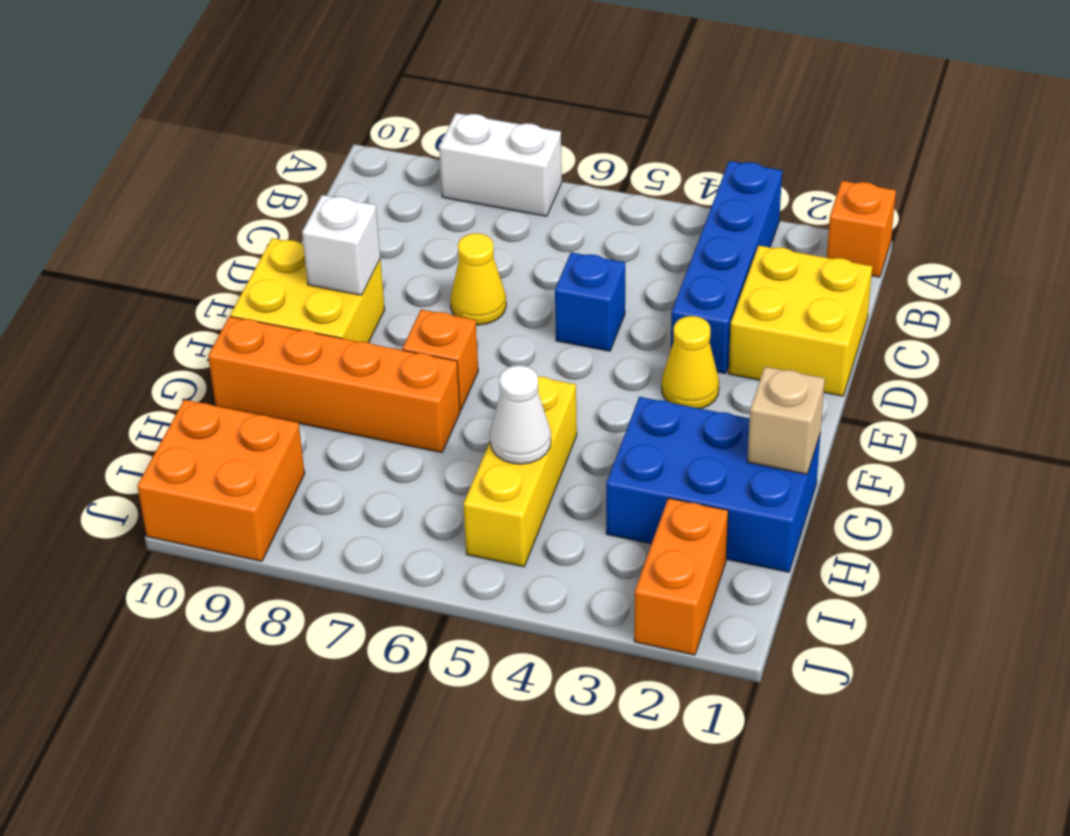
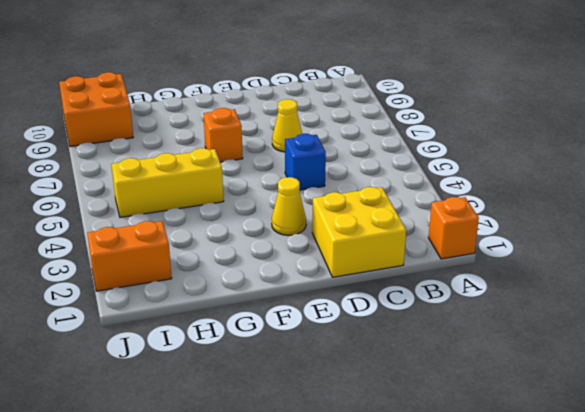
none -> blue brick A3:D3 level 1
none -> white brick A7:A8 level 1
none -> yellow brick E9:F10 level 1

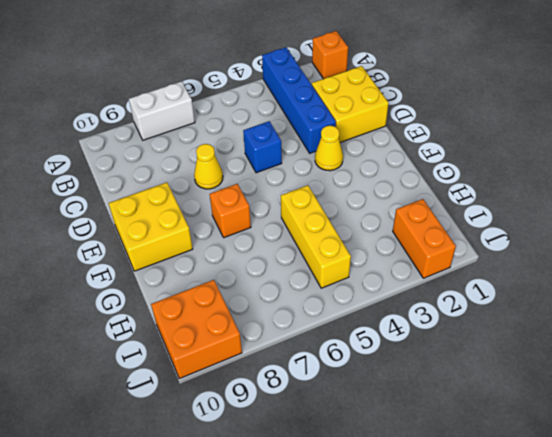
none -> blue brick G1:H3 level 1
none -> orange brick G7:G10 level 1
none -> white brick E9 level 2

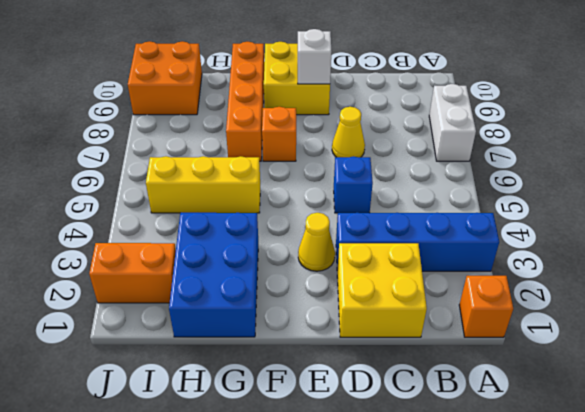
none -> tan brick G1 level 2
none -> white cone H5 level 2

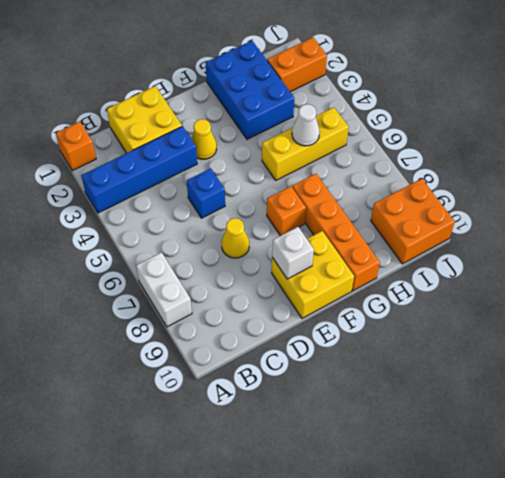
none -> tan brick G1 level 2

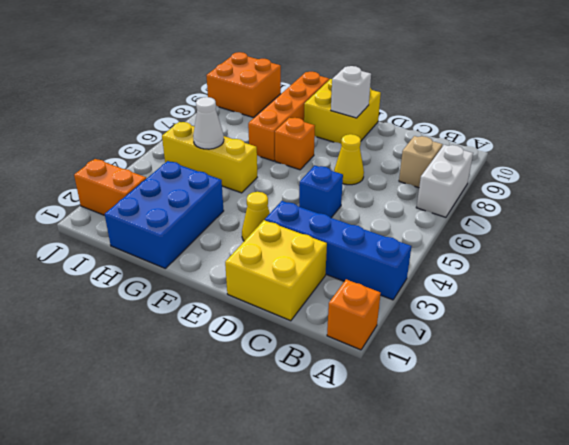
tan brick B8 level 1 -> tan brick G1 level 2

